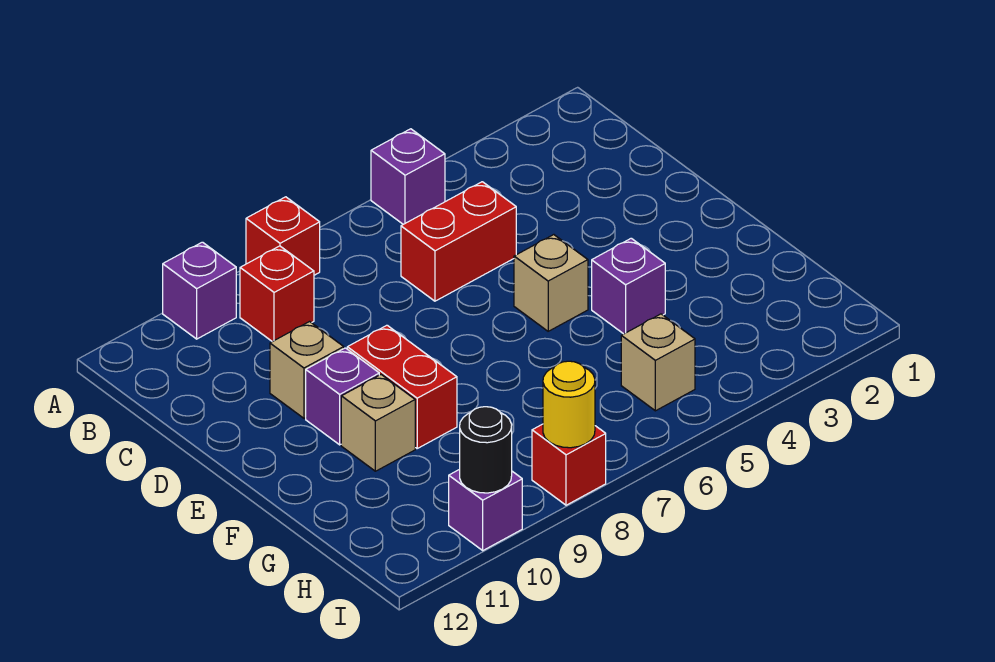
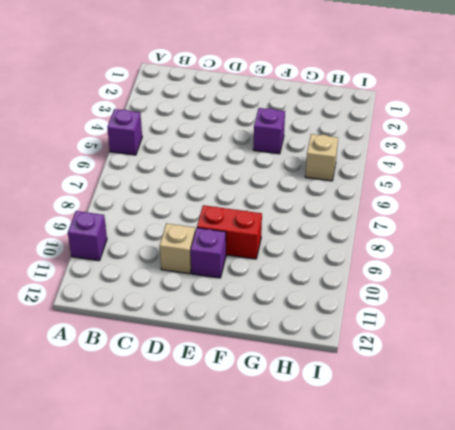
none -> red brick A8 level 1
none -> red brick B9 level 1
none -> red brick C5:C6 level 1

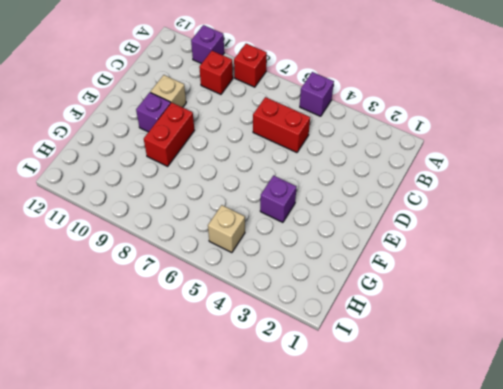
none -> tan brick E5 level 1
none -> tan brick F10 level 1
none -> red brick I8 level 1

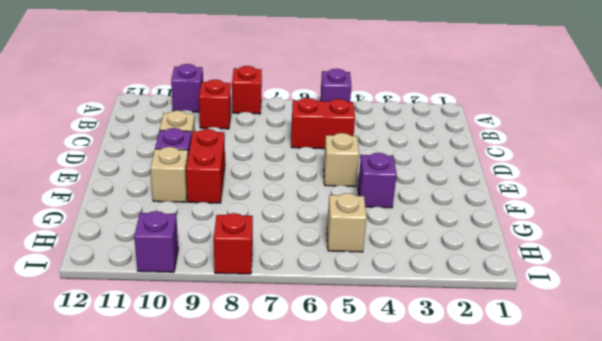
none -> yellow round brick I8 level 2
none -> black round brick I10 level 2

